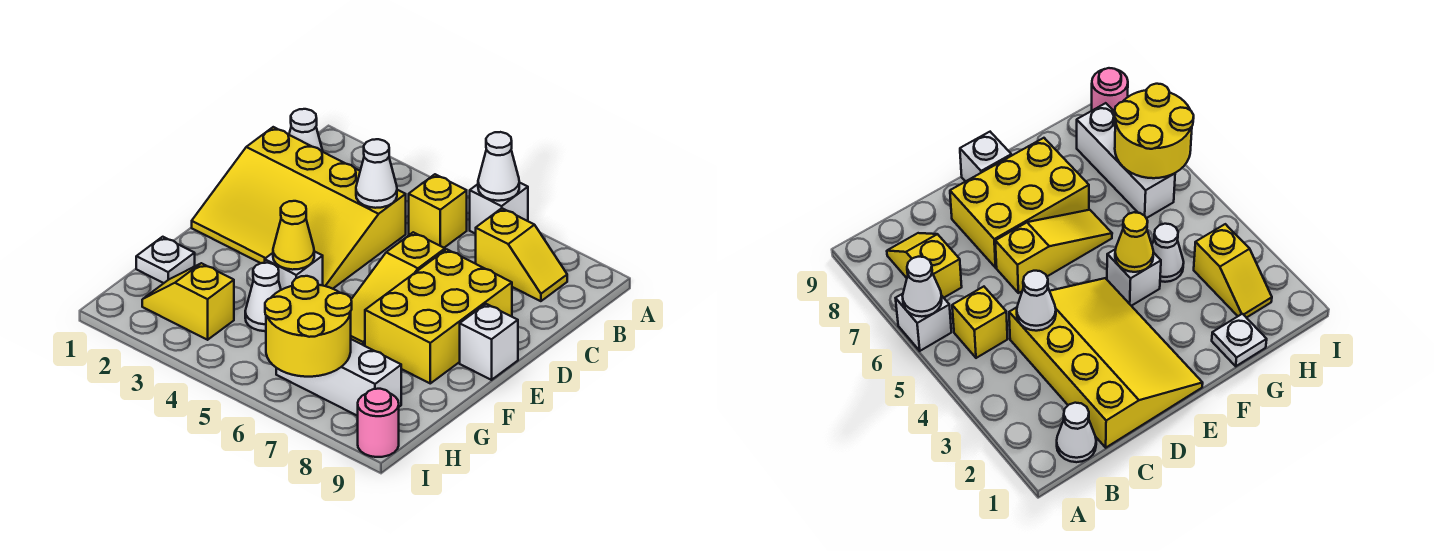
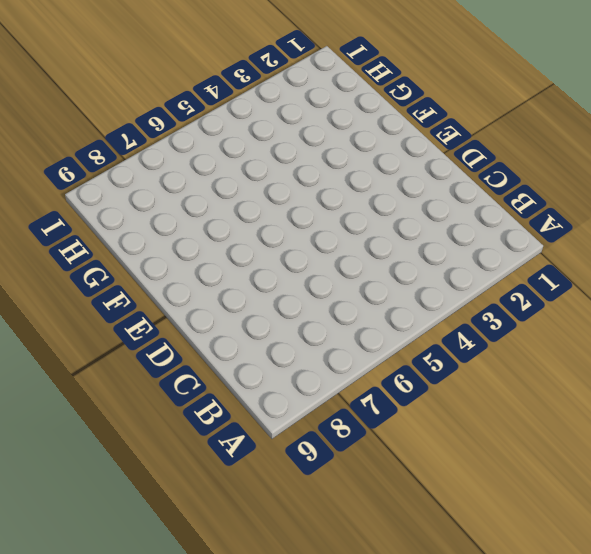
none -> white brick A6 level 1
none -> white cone B1 level 1
none -> yellow brick B5 level 1

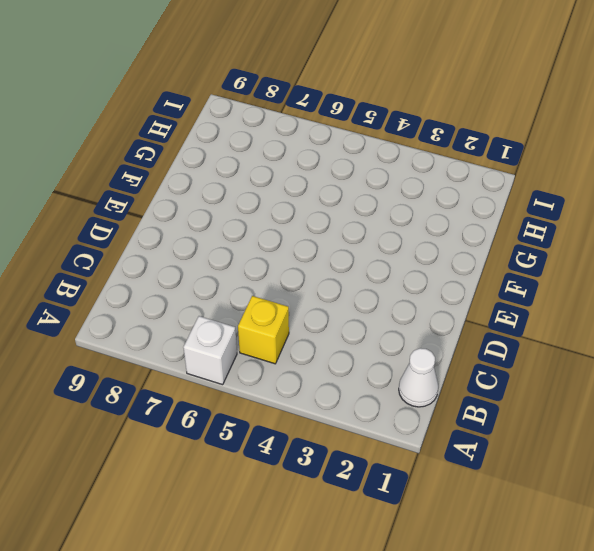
none -> yellow slope B7:B8 level 1 top 7
none -> yellow slope C1:E4 level 1 top C
none -> yellow slope D6:F6 level 1 top D

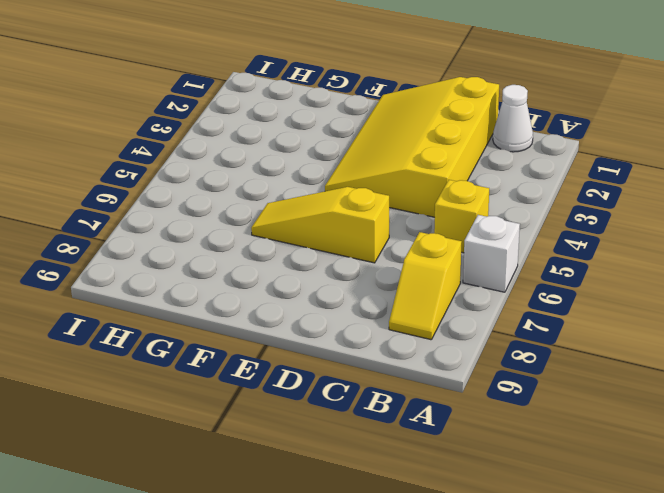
none -> yellow brick D7:F8 level 1
none -> white brick E9 level 1
none -> white brick F4 level 1

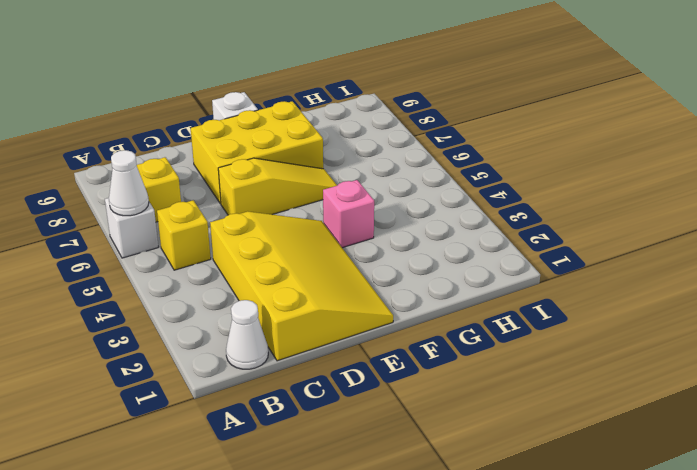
pink brick F4 level 1 -> white brick F4 level 1
none -> white plate G1 level 1
none -> white cone G4 level 1
none -> yellow slope H2:H3 level 1 top 3

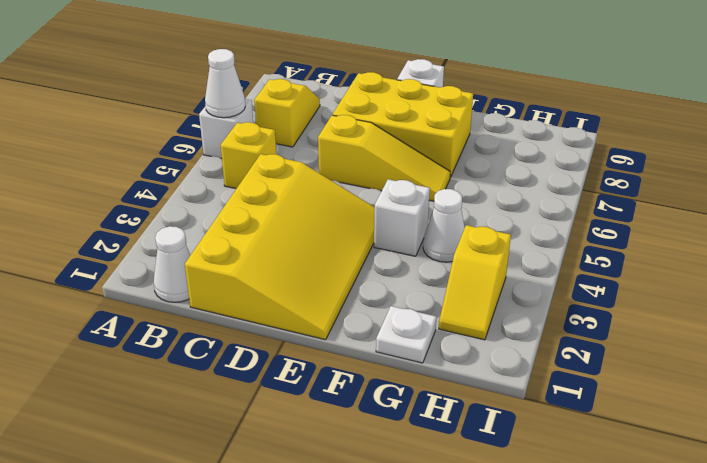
none -> white brick H6:H8 level 1
none -> pink round brick I9 level 1
none -> white cone C4 level 2

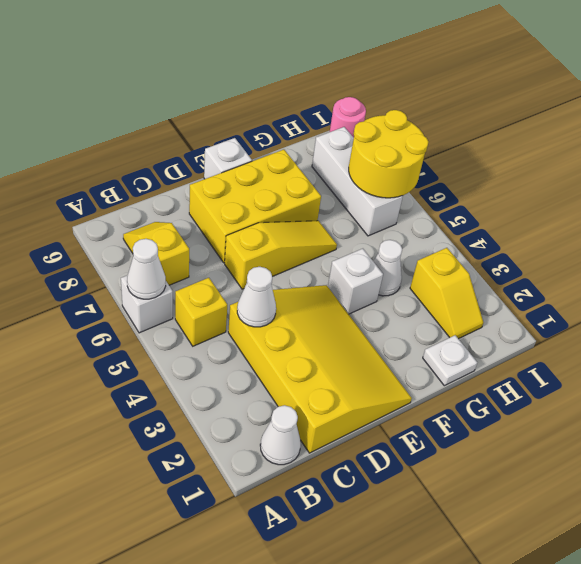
none -> yellow cone F4 level 2

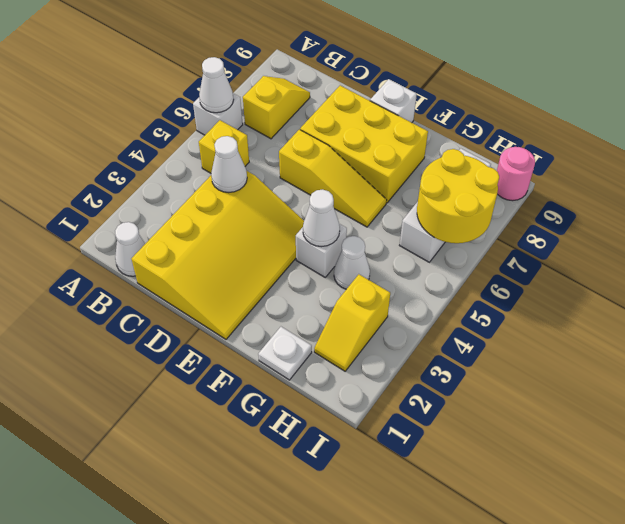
white cone F4 level 2 -> yellow cone F4 level 2

